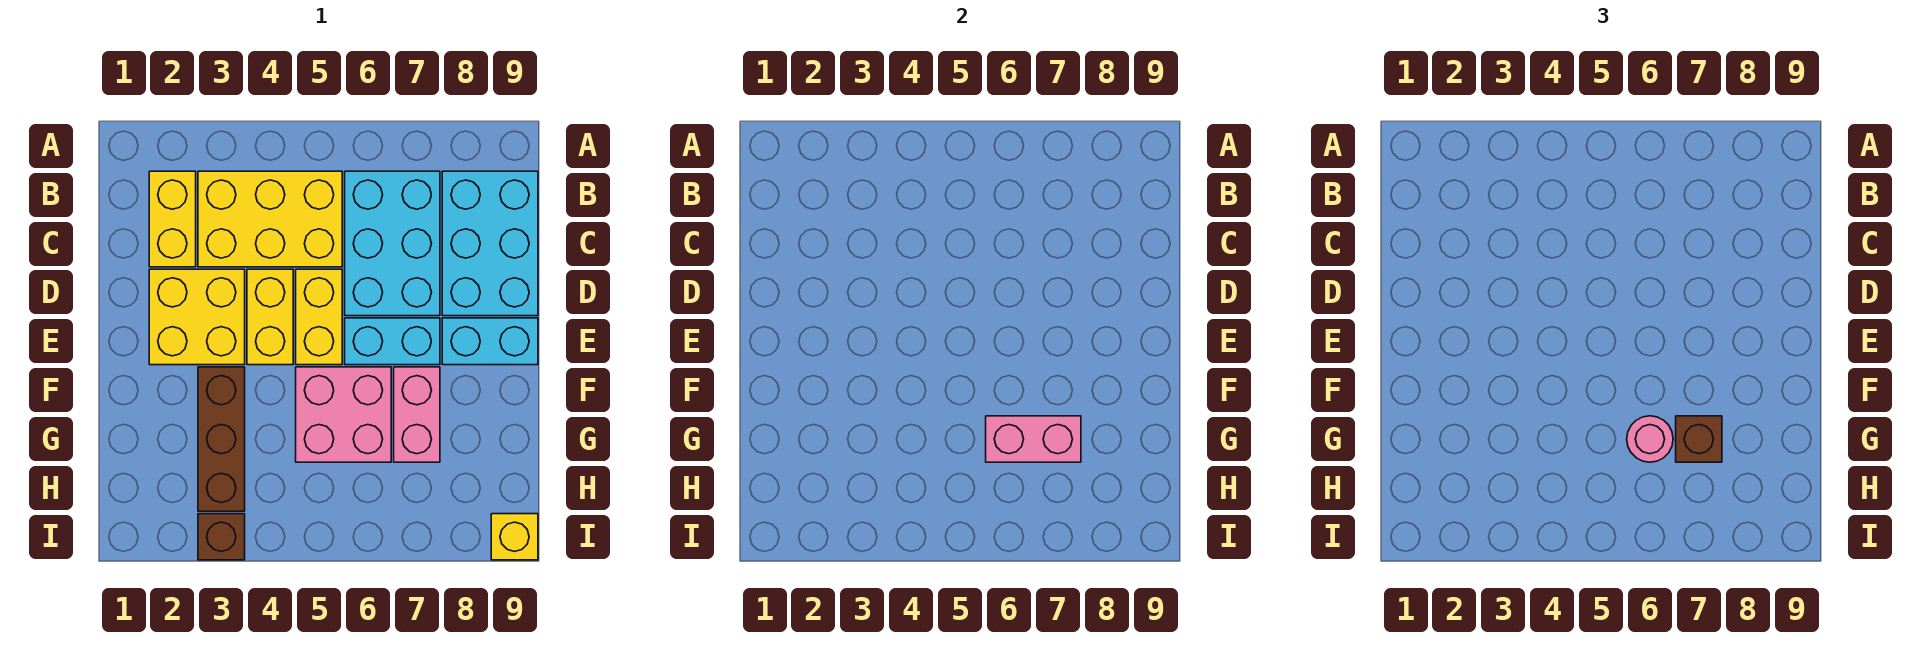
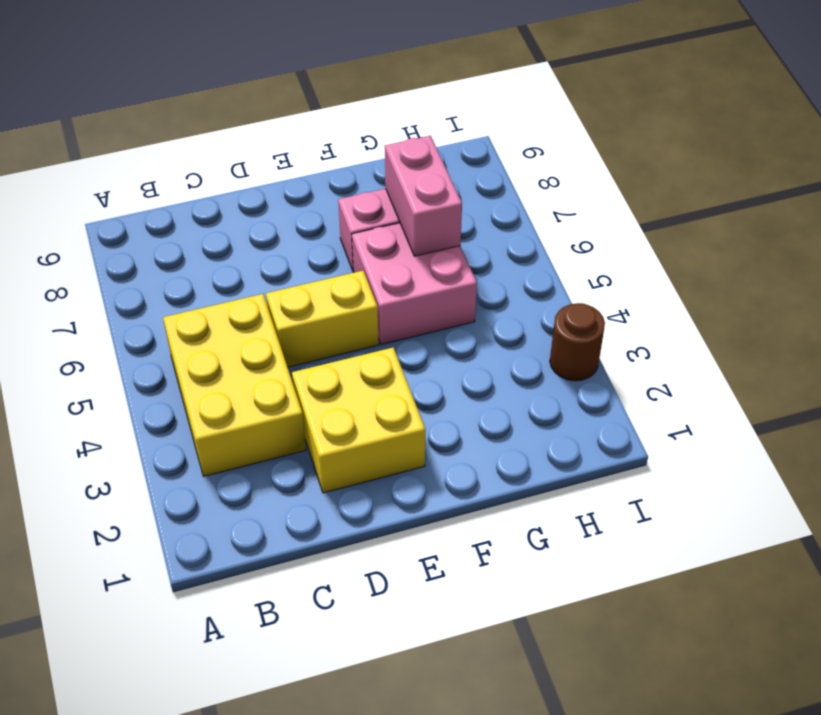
brown round brick I3 level 1 -> brown brick I3 level 1
none -> yellow brick B2:C2 level 1
none -> cyan brick B6:D7 level 1
none -> cyan brick B8:D9 level 1

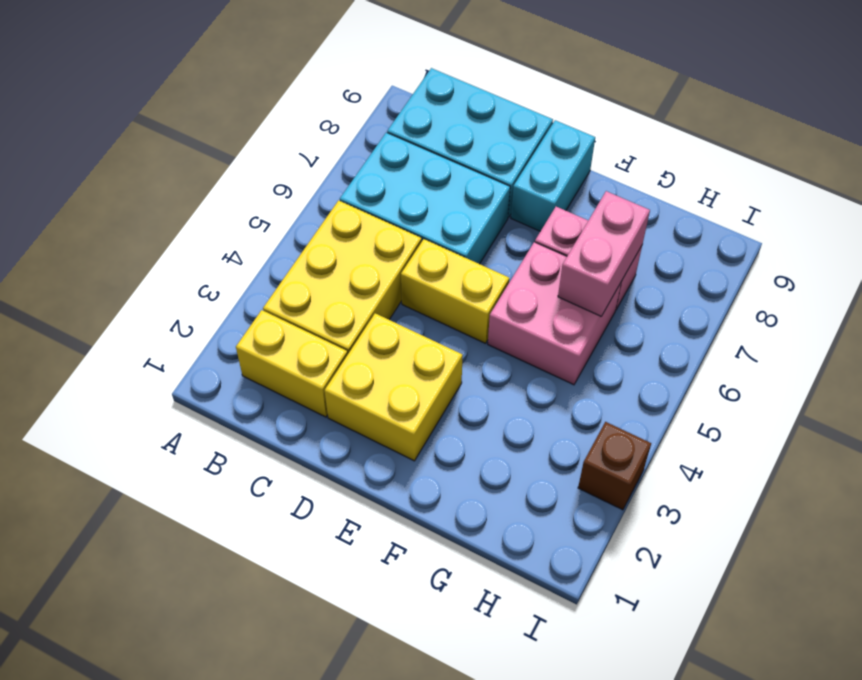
none -> yellow brick D4:E4 level 1
none -> cyan brick E6:E7 level 1
none -> brown brick F3:H3 level 1

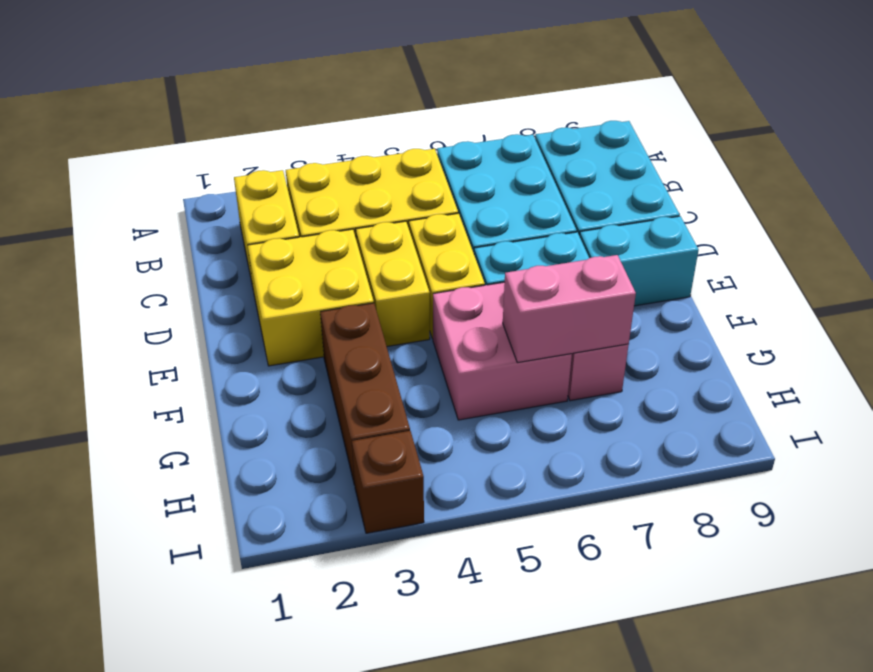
none -> yellow brick I9 level 1
none -> pink round brick G6 level 3
none -> brown brick G7 level 3

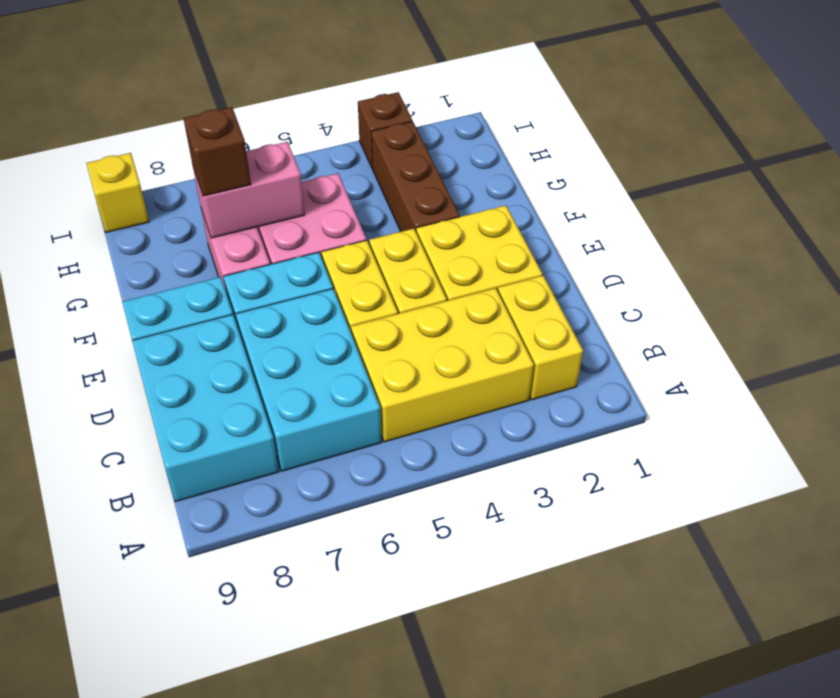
none -> pink round brick G6 level 3

